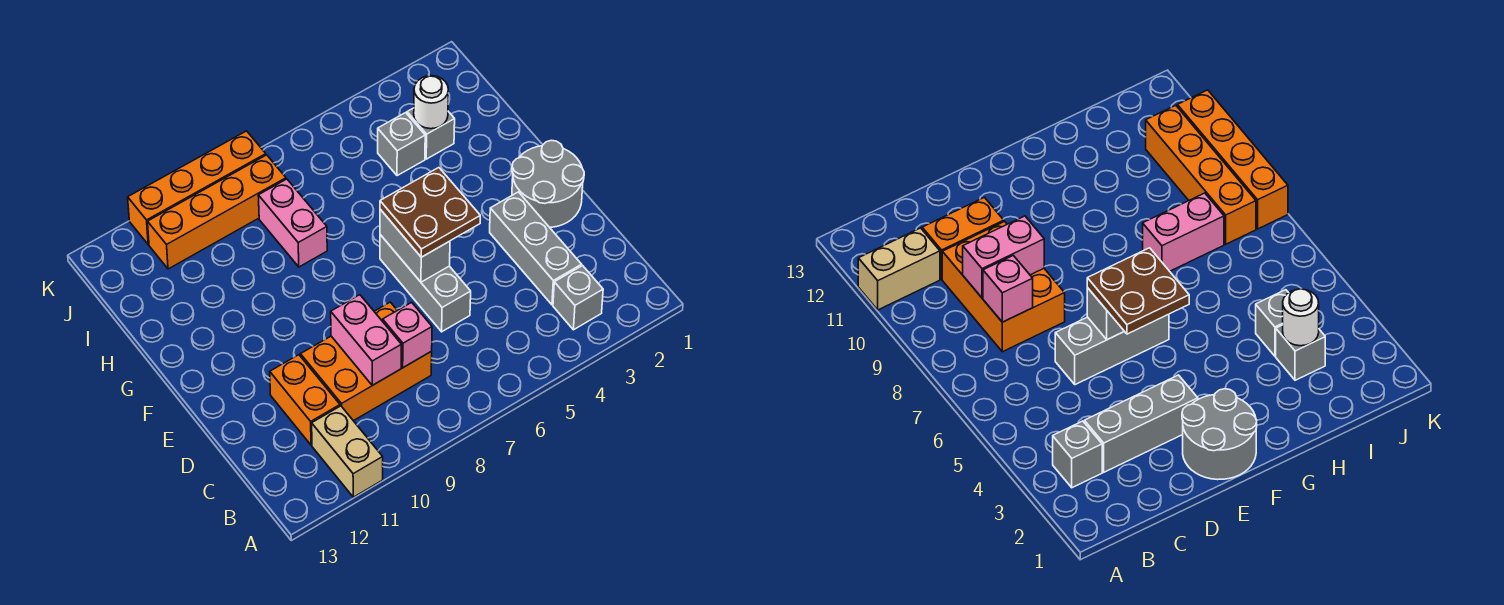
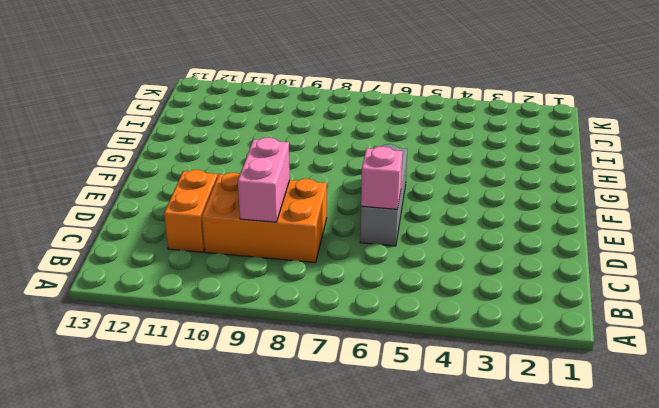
pink brick D6 level 2 -> pink brick C8 level 2
none -> tan brick A11:B11 level 1
none -> grey brick B3 level 1
none -> grey brick C3:E3 level 1

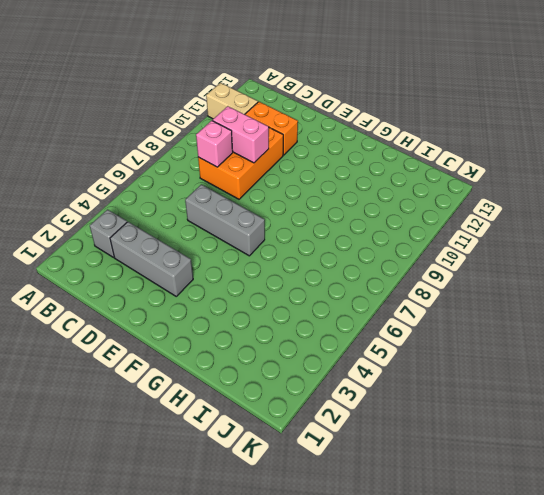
none -> grey round brick E1:F2 level 1
none -> pink brick H8:I8 level 1
none -> grey brick I3 level 1

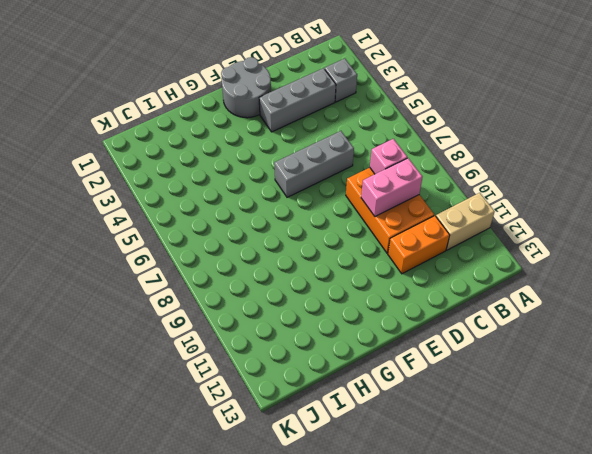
none -> pink brick H8:I8 level 1
none -> grey brick I3 level 1
none -> grey brick I4 level 1

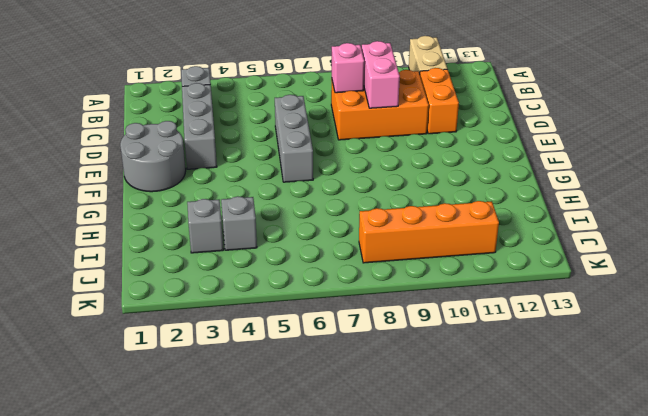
none -> pink brick H8:I8 level 1
none -> orange brick K8:K11 level 1
none -> grey brick E6:F6 level 2

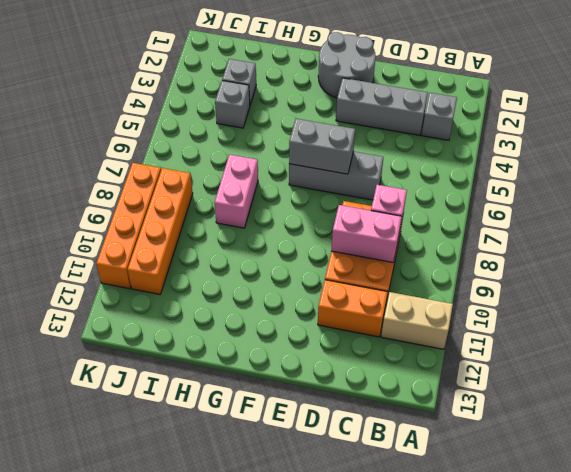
pink brick H7:H8 level 1 -> pink brick H8:I8 level 1
none -> white round brick I3 level 2
none -> brown plate E5:F6 level 3

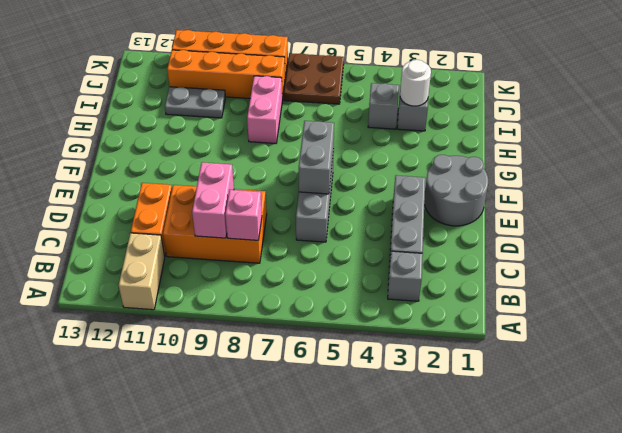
grey plate I10:I11 level 1 -> none
brown plate J6:K7 level 1 -> brown plate E5:F6 level 3

